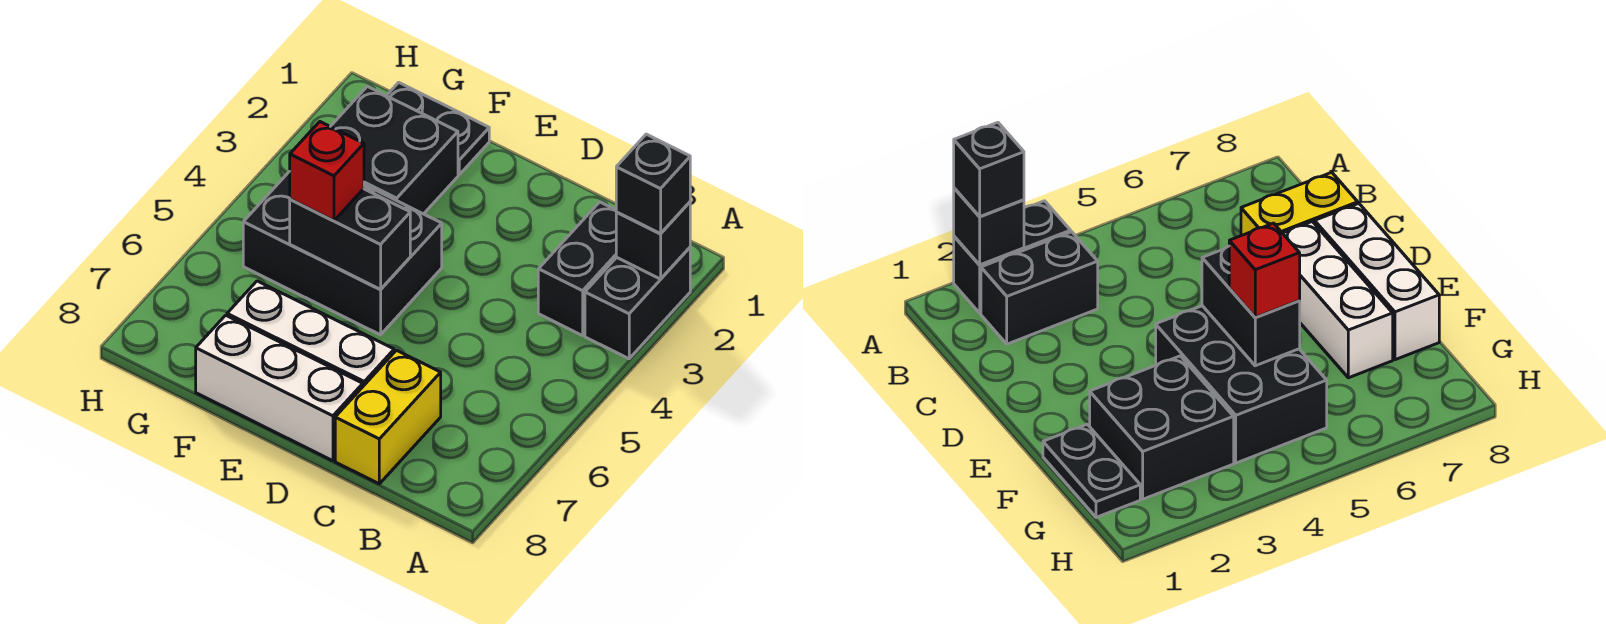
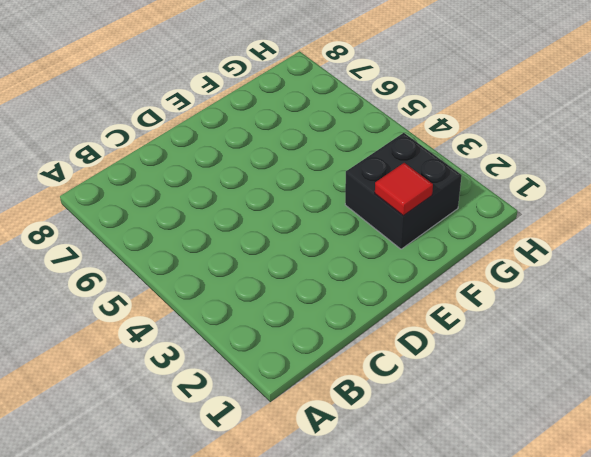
red tile F2 level 2 -> none
none -> black brick A2:A3 level 1
none -> black brick B2:B3 level 1
none -> yellow brick C7:C8 level 1

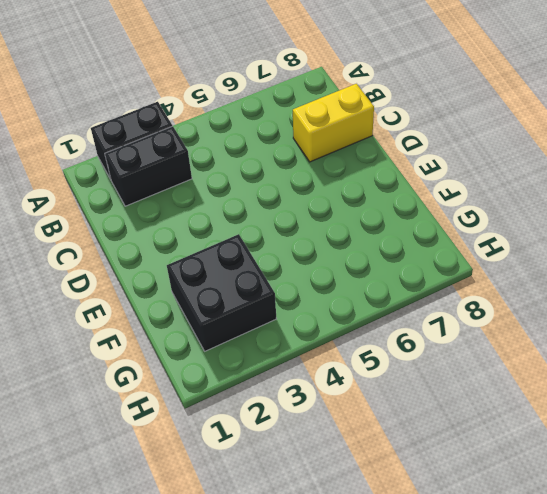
none -> white brick D7:F7 level 1
none -> white brick D8:F8 level 1
none -> black brick E4:G5 level 1

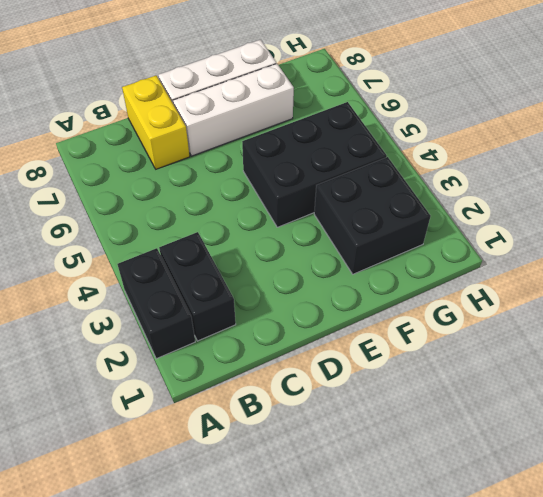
none -> black plate F1:G1 level 1
none -> black brick A2 level 2
none -> black brick E5:F5 level 2

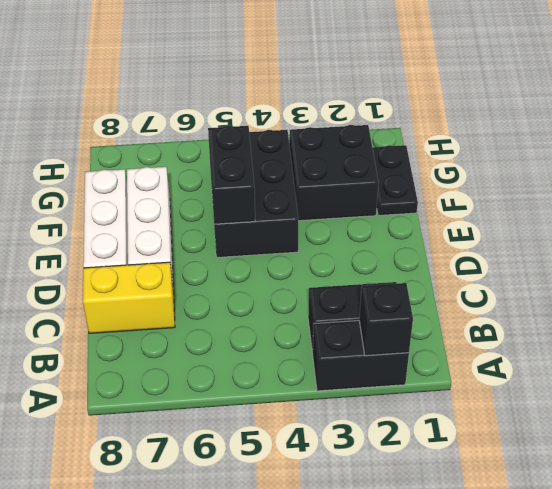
none -> black brick A2 level 3
none -> red brick F5 level 3

